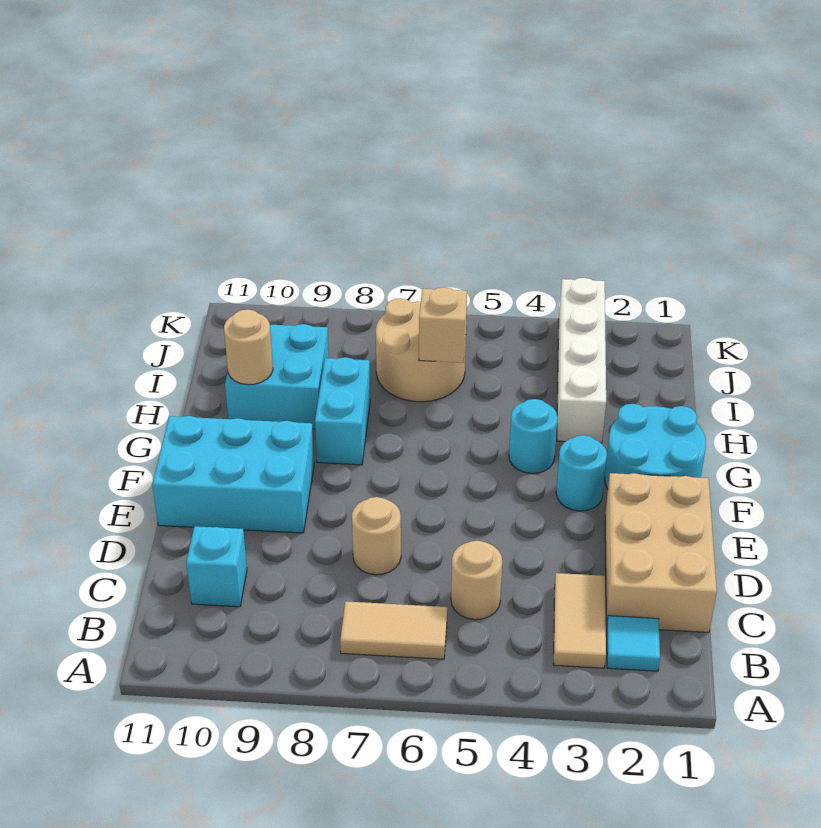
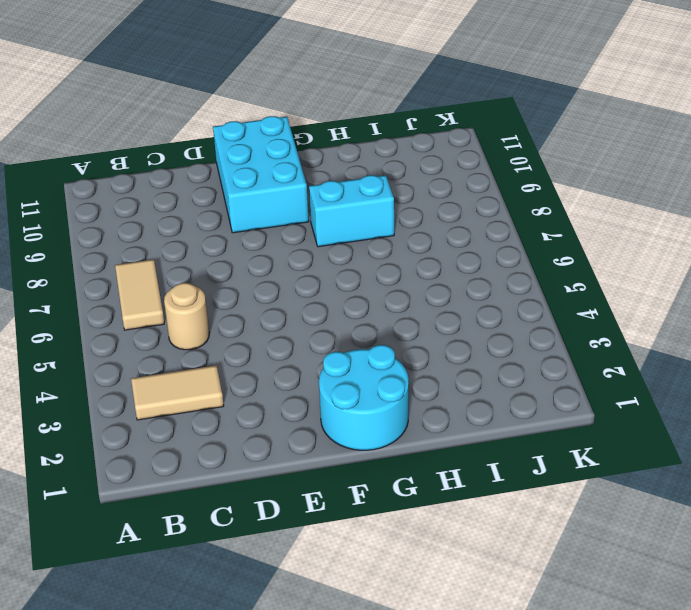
none -> cyan tile B2 level 1
none -> tan brick C1:E2 level 1
none -> cyan brick C10 level 1

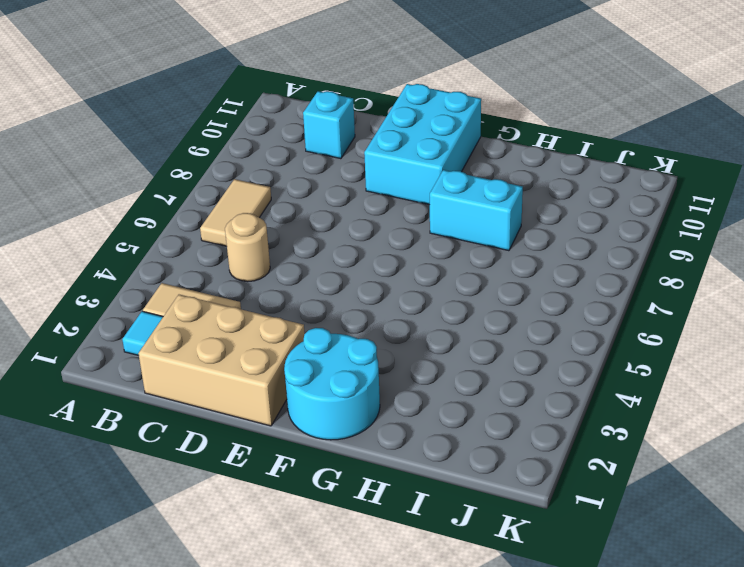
none -> tan round brick D7 level 1
none -> cyan round brick F3 level 1
none -> cyan round brick G4 level 1

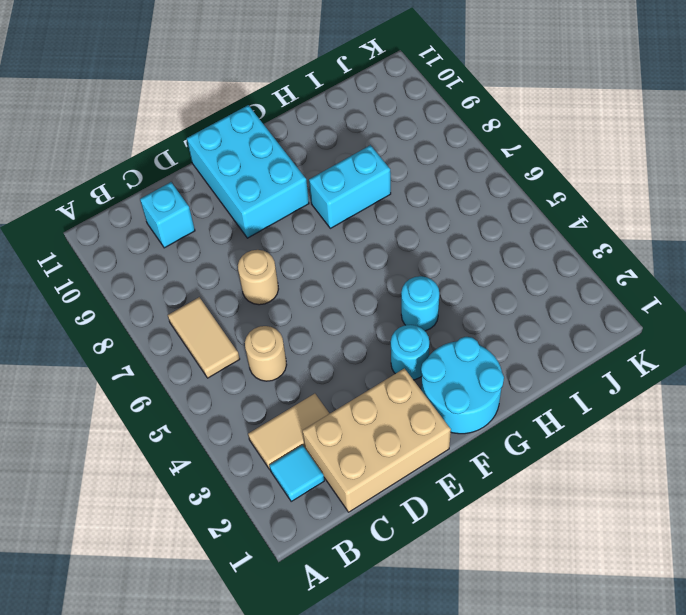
none -> white brick H3:K3 level 1
none -> cyan brick H9:I10 level 1
none -> tan round brick I6:J7 level 1

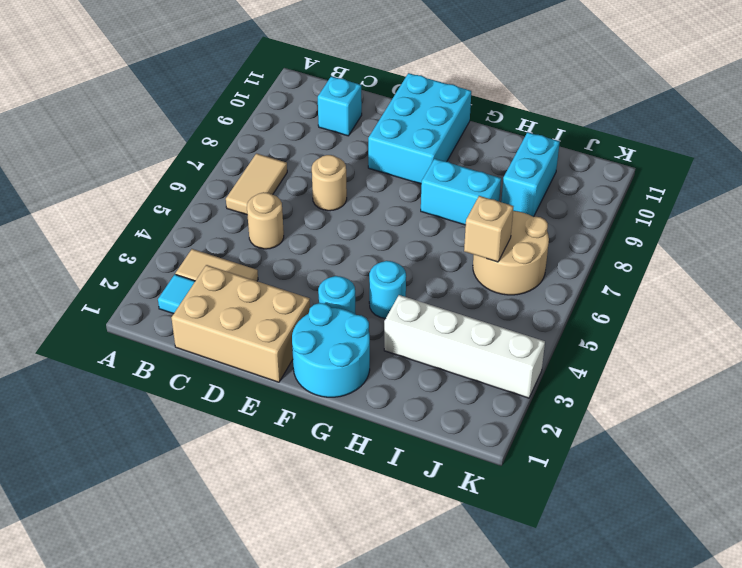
cyan brick I9:I10 level 1 -> cyan brick H9:I10 level 1
none -> tan round brick H10 level 2

